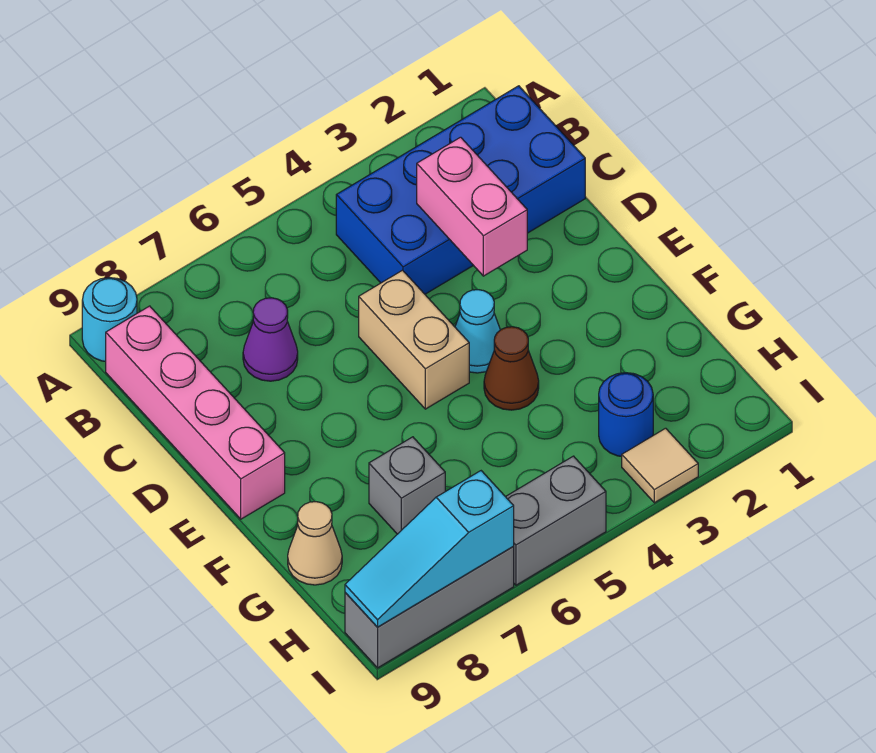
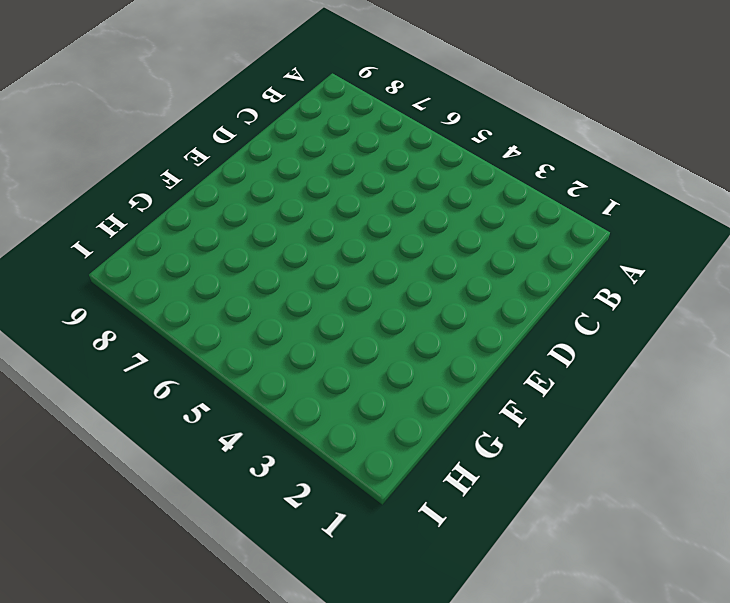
none -> cyan round brick A9 level 1
none -> blue brick B1:C4 level 1
none -> pink brick B9:E9 level 1

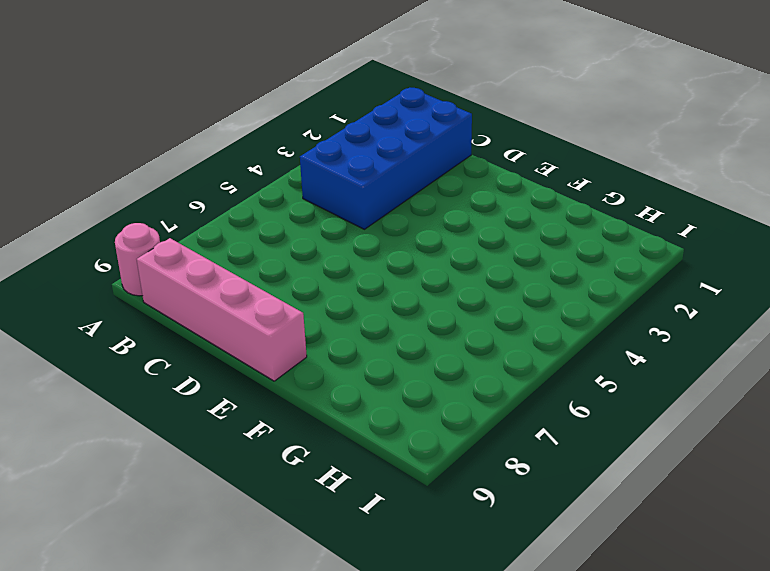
pink round brick A9 level 1 -> cyan round brick A9 level 1
none -> purple cone C7 level 1
none -> tan brick D5:E5 level 1
none -> cyan cone E4 level 1

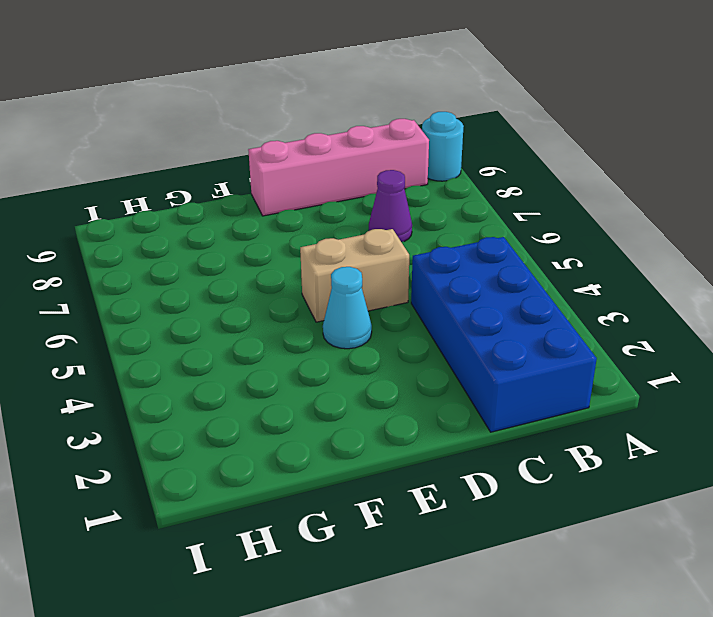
none -> brown cone F4 level 1
none -> grey brick G7 level 1
none -> tan cone G9 level 1

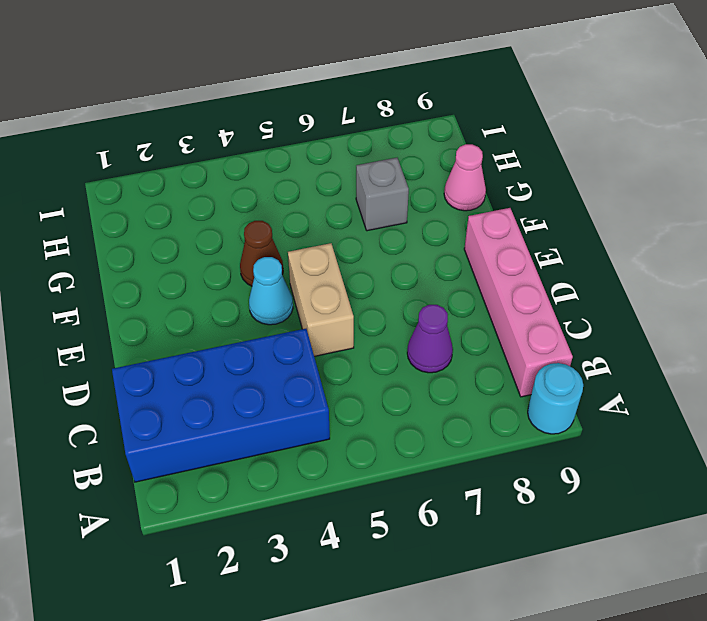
pink cone G9 level 1 -> tan cone G9 level 1
none -> blue round brick H3 level 1
none -> tan tile I3 level 1
none -> grey brick I5:I6 level 1

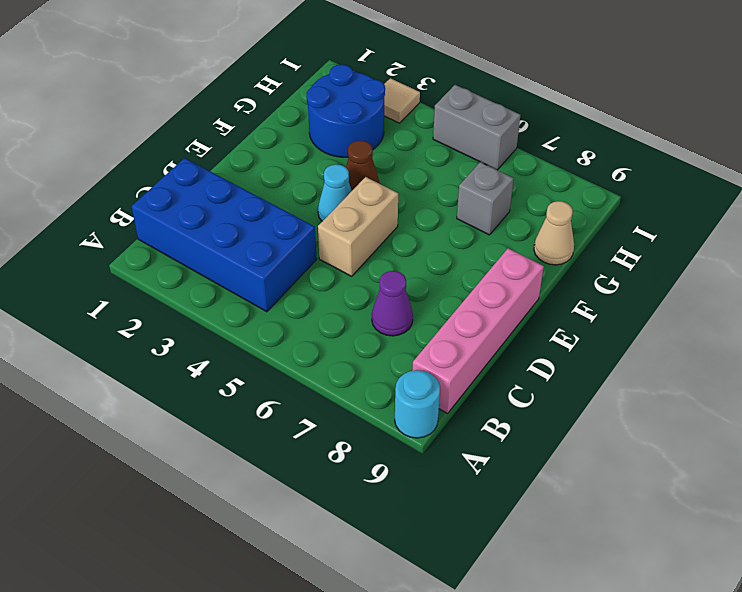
blue round brick G2:H3 level 1 -> blue round brick H3 level 1
none -> grey brick I7:I9 level 1
none -> pink brick C3:D3 level 2
none -> cyan slope I7:I9 level 2 top 7

